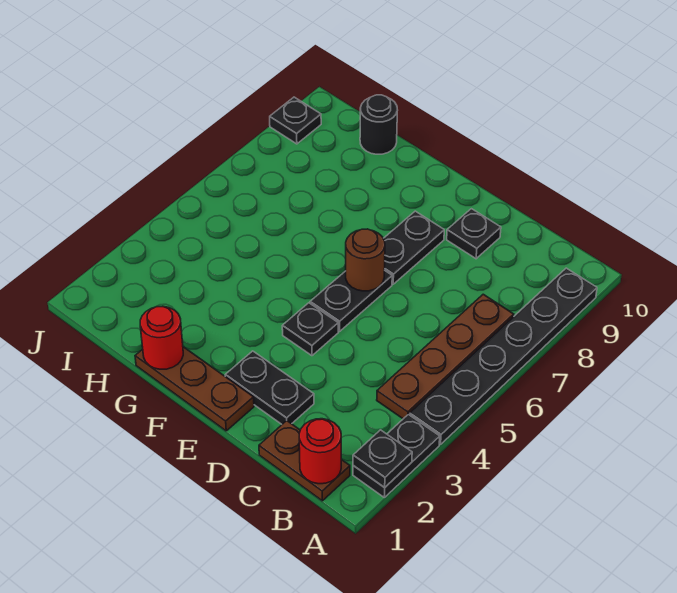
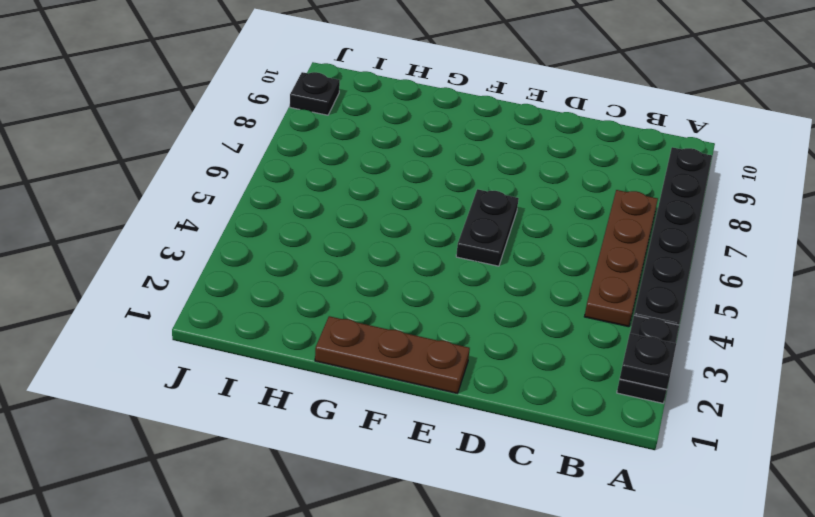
none -> brown plate B1:C1 level 1
none -> black plate D2:E2 level 1
none -> black plate D9 level 1

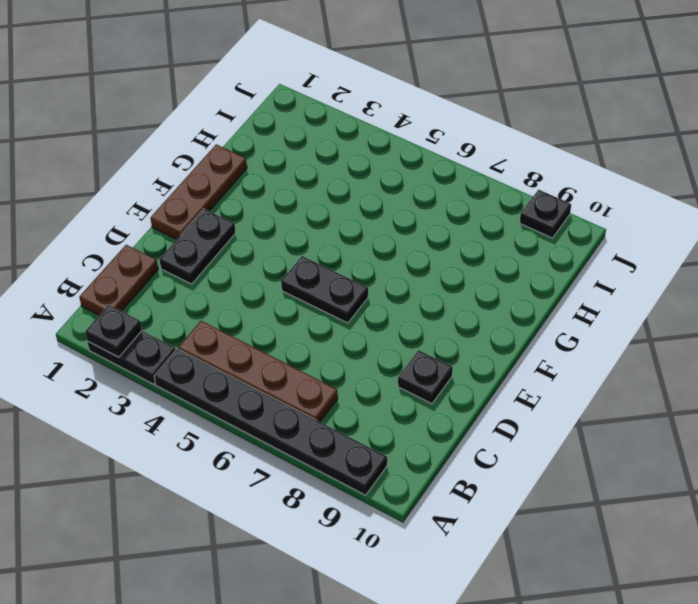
none -> black plate E4 level 1
none -> black plate E7:E8 level 1
none -> black round brick H10 level 1

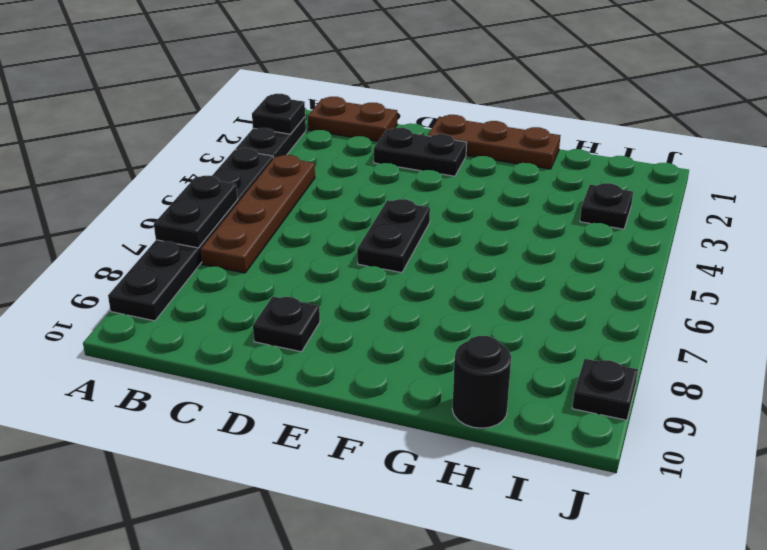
black plate A6:A7 level 2 -> black plate E7:E8 level 1
black plate I3 level 1 -> black plate E4 level 1
none -> red round brick B1 level 2
none -> brown round brick E6 level 2
none -> red round brick G1 level 2

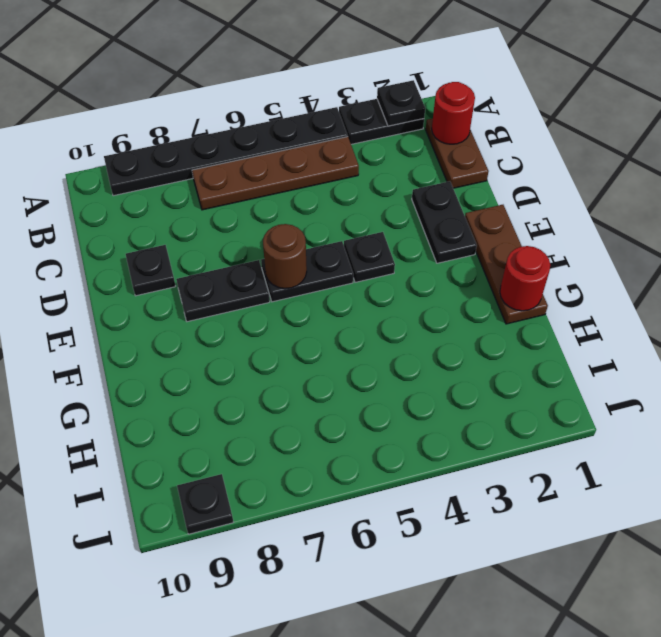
none -> black round brick H10 level 1

